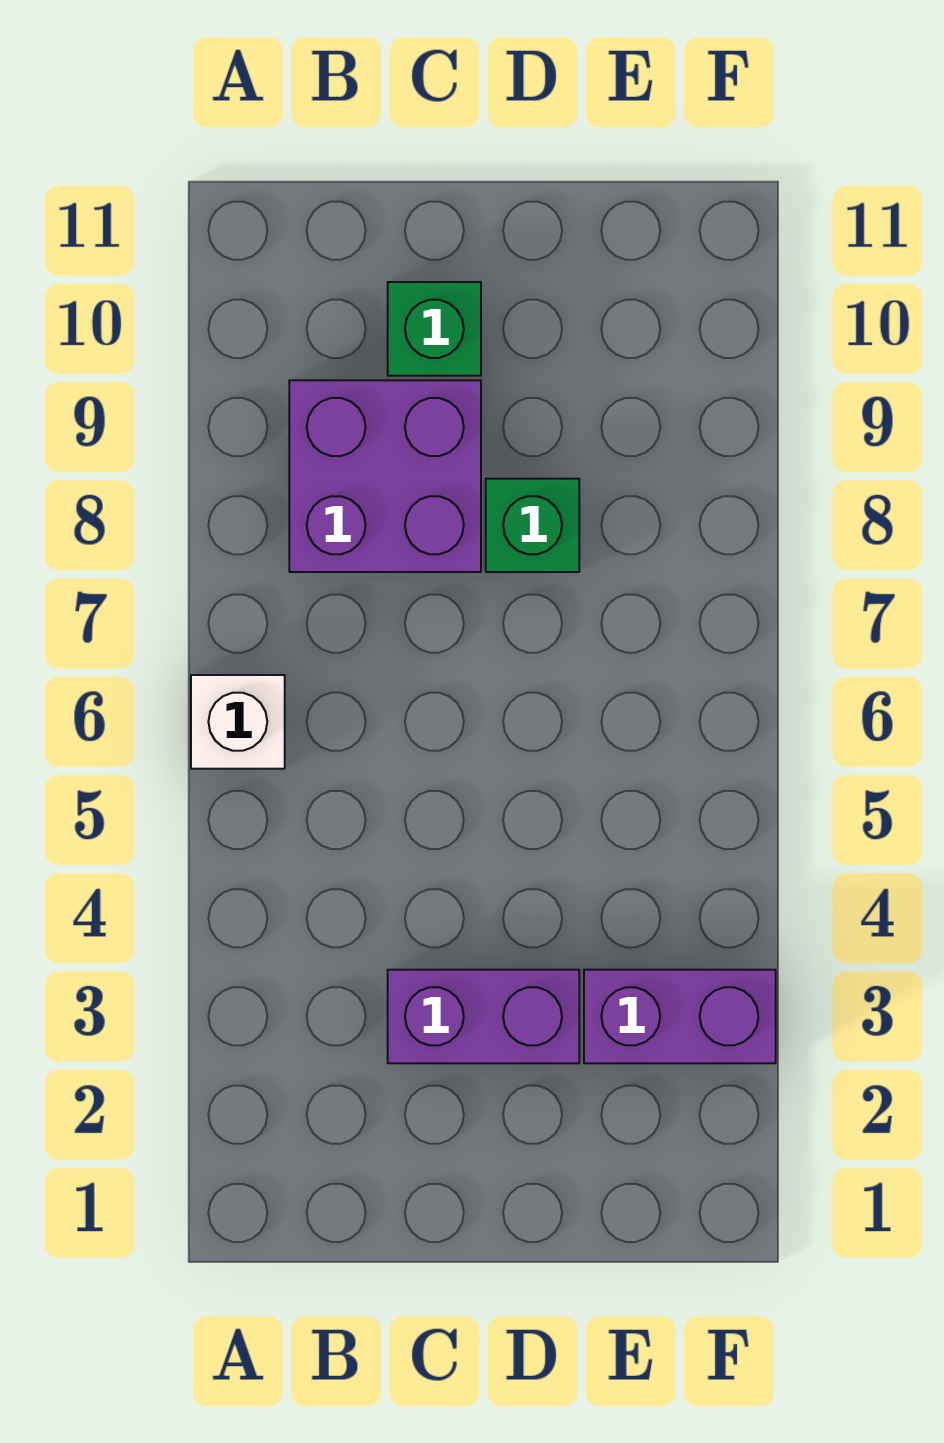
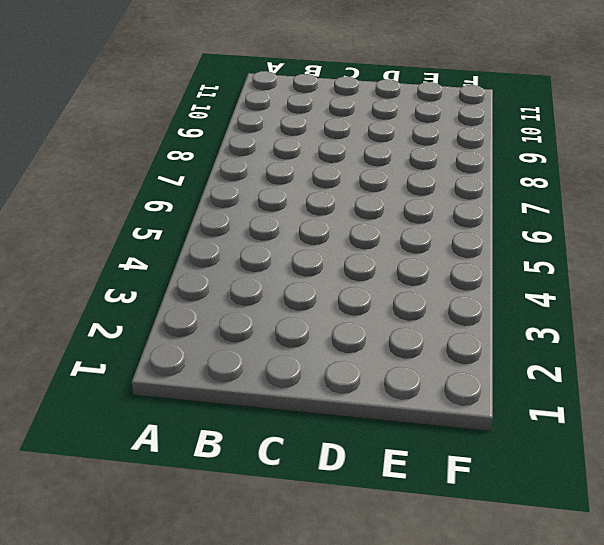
none -> white brick A6 level 1
none -> purple brick B8:C9 level 1

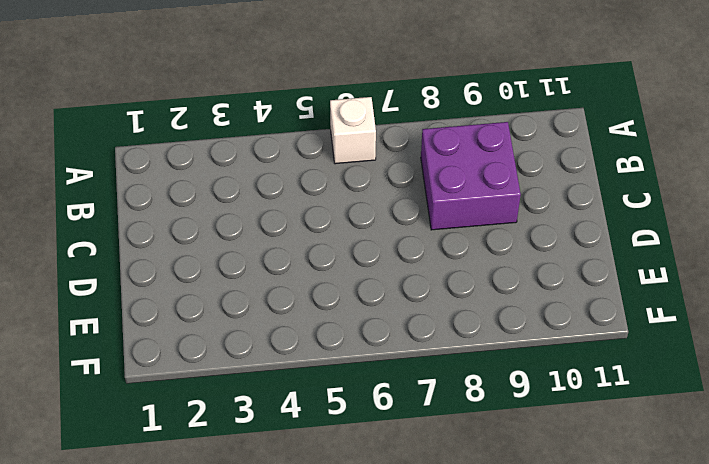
none -> purple brick C3:D3 level 1
none -> green brick C10 level 1

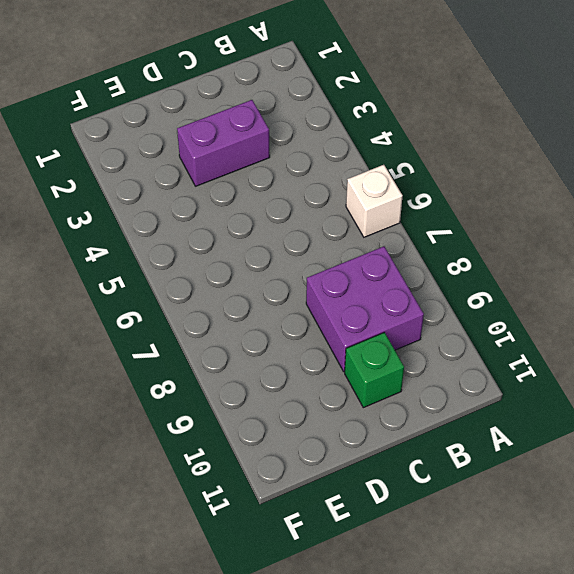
none -> green brick D8 level 1
none -> purple brick E3:F3 level 1

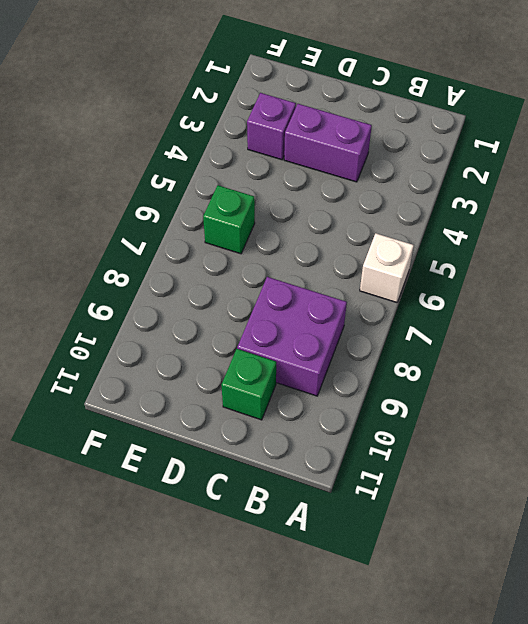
purple brick E3 level 1 -> purple brick E3:F3 level 1
green brick E6 level 1 -> green brick D8 level 1

